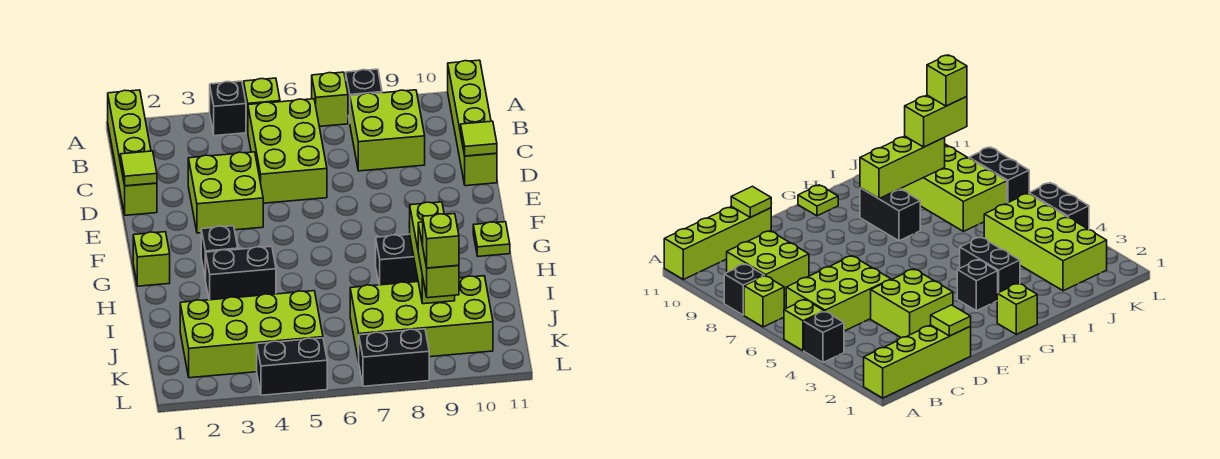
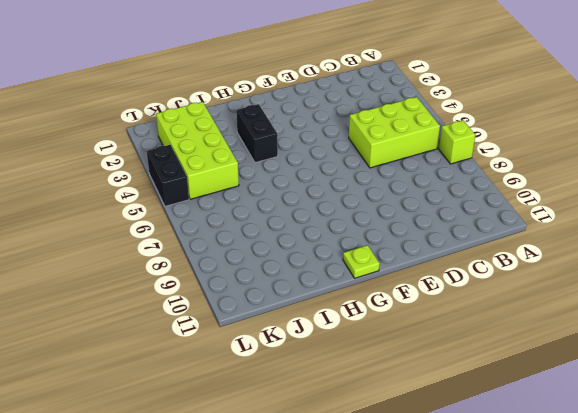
none -> lime brick A1:D1 level 1
none -> black brick A4 level 1
none -> lime brick A5 level 1

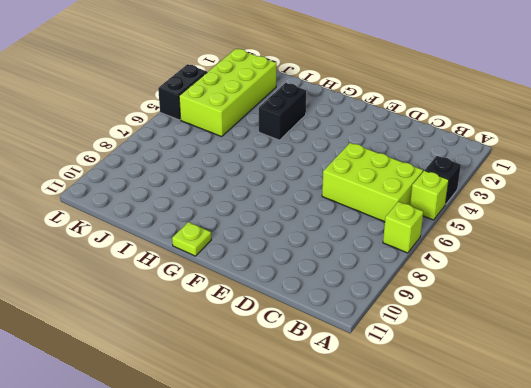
none -> lime brick A1:D1 level 1
none -> black brick A8 level 1
none -> lime brick A11:D11 level 1

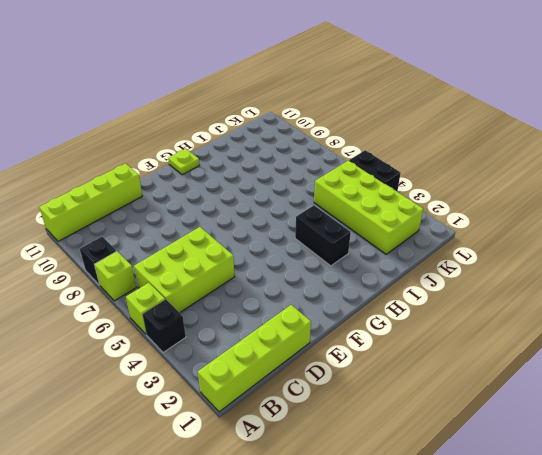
none -> lime brick B8:C9 level 1
none -> lime brick D3:E4 level 1
none -> lime brick G1 level 1

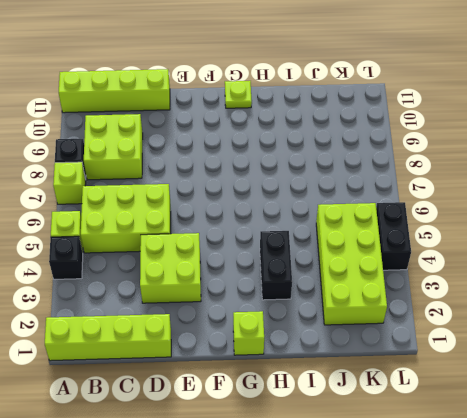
none -> black brick G3 level 1
none -> black brick H8:H9 level 1
none -> lime brick J7:K10 level 1

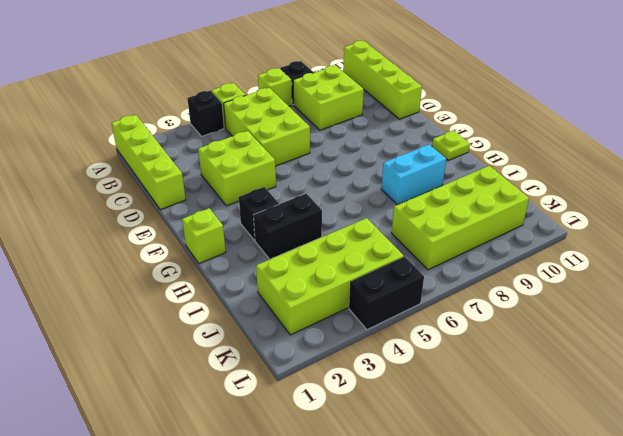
cyan brick H8:H9 level 1 -> black brick H8:H9 level 1
none -> black brick L7:L8 level 1
none -> lime tile D1 level 2
none -> lime tile D11 level 2

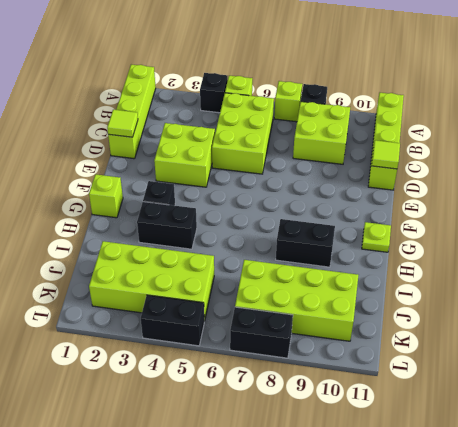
none -> lime brick H9:J9 level 2
none -> lime brick J9:K9 level 3
none -> lime brick K9 level 4

